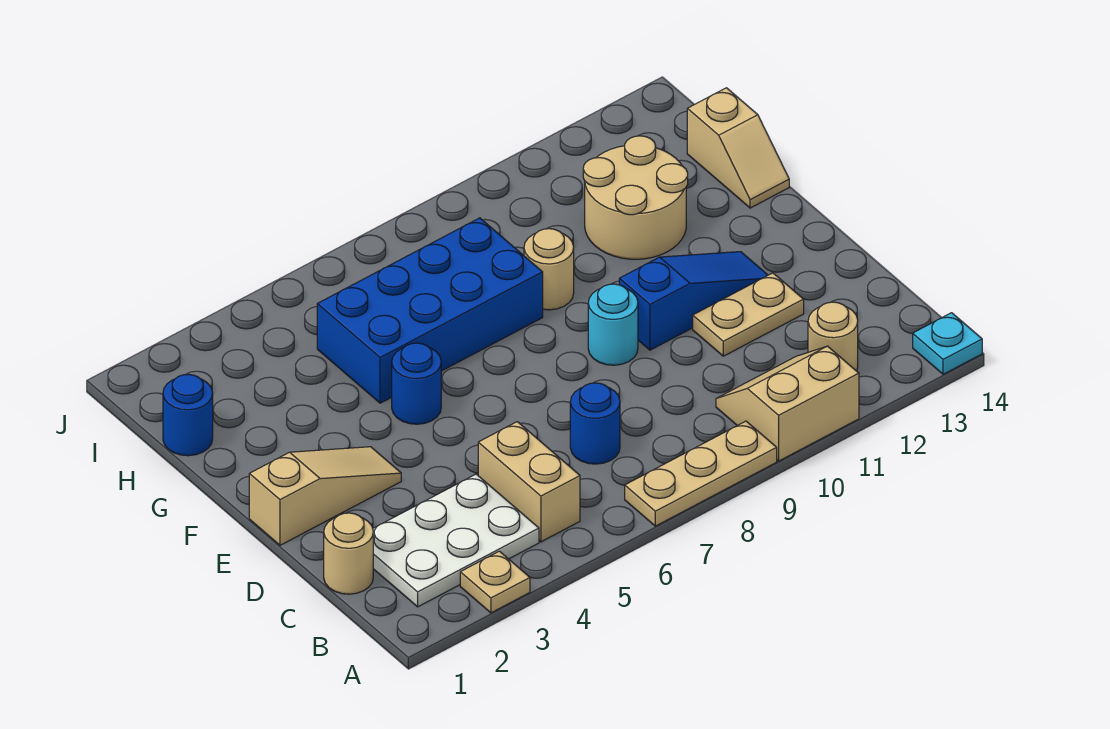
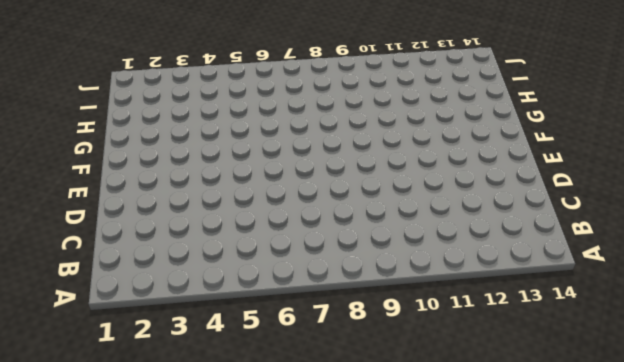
none -> tan plate A3 level 1
none -> tan plate A7:A9 level 1
none -> tan slope A10:B11 level 1 top A

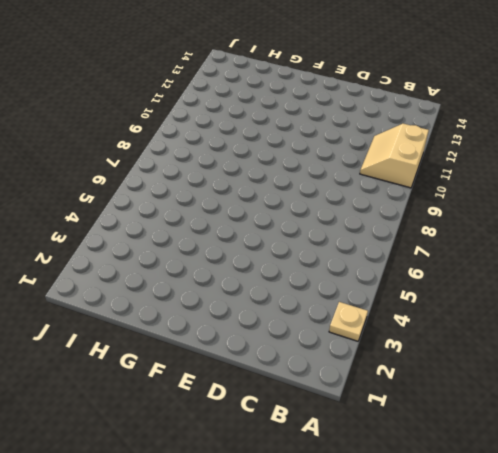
none -> tan plate A7:A9 level 1
none -> cyan plate A14 level 1
none -> white plate B2:C4 level 1

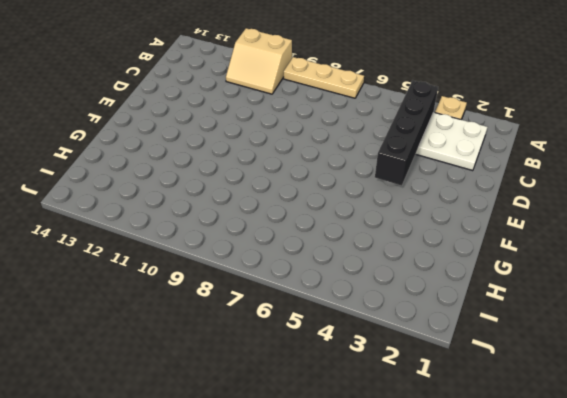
black brick B4:E4 level 2 -> none
none -> cyan plate A14 level 1
none -> tan brick B5:C5 level 1
none -> tan round brick B12 level 1

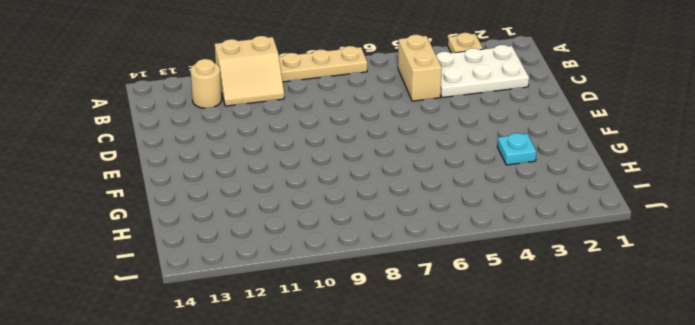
cyan plate G3 level 1 -> cyan plate A14 level 1
none -> tan round brick C1 level 1
none -> blue round brick C7 level 1
none -> tan plate D11:D12 level 1

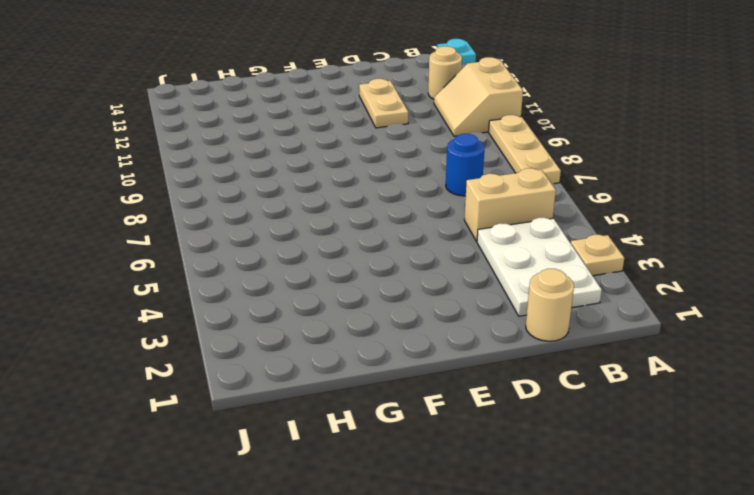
none -> tan slope E1:E3 level 1 top 1
none -> cyan round brick E9 level 1
none -> blue slope E10:E12 level 1 top 10

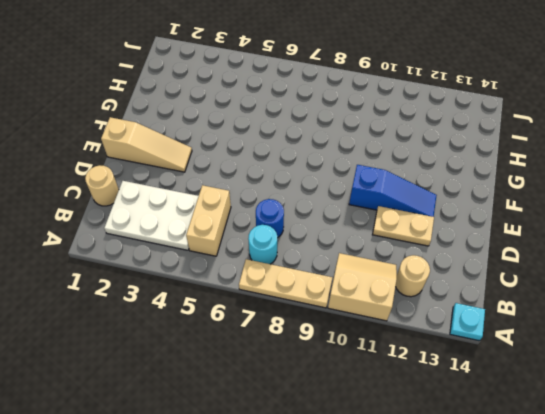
cyan round brick B7 level 1 -> cyan round brick E9 level 1
none -> tan plate A3 level 1
none -> blue round brick F5 level 1
none -> blue brick G5:H8 level 1

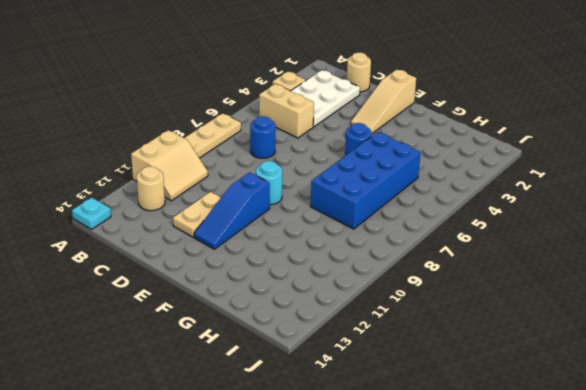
none -> tan round brick G9 level 1
none -> tan round brick G11:H12 level 1
none -> tan slope G14:H14 level 1 top H

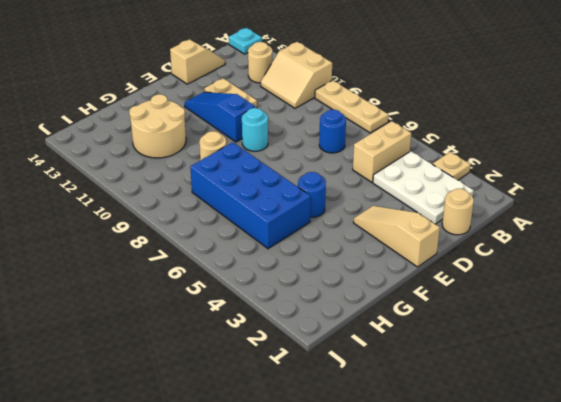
tan slope C14:D14 level 1 top D -> tan slope G14:H14 level 1 top H
none -> blue round brick H1 level 1

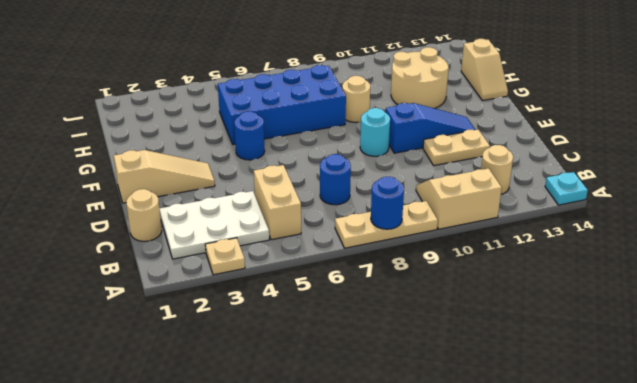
blue round brick A8 level 2 -> blue round brick H1 level 1

